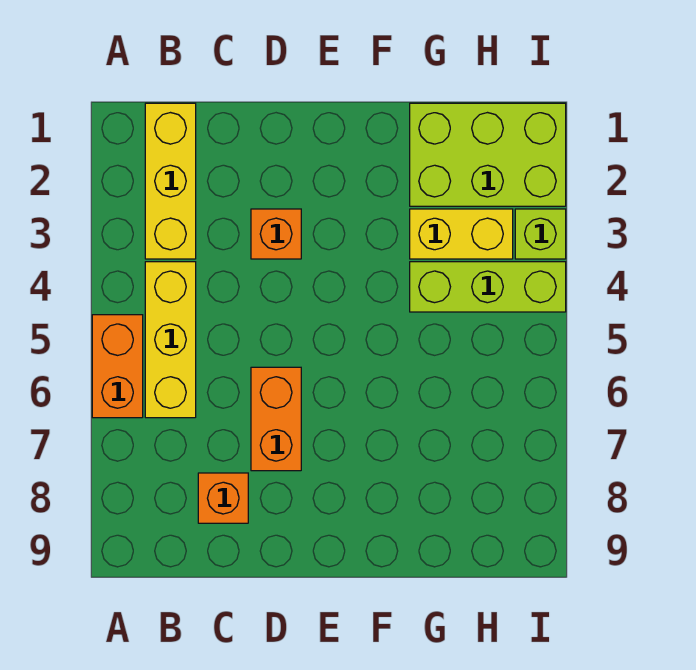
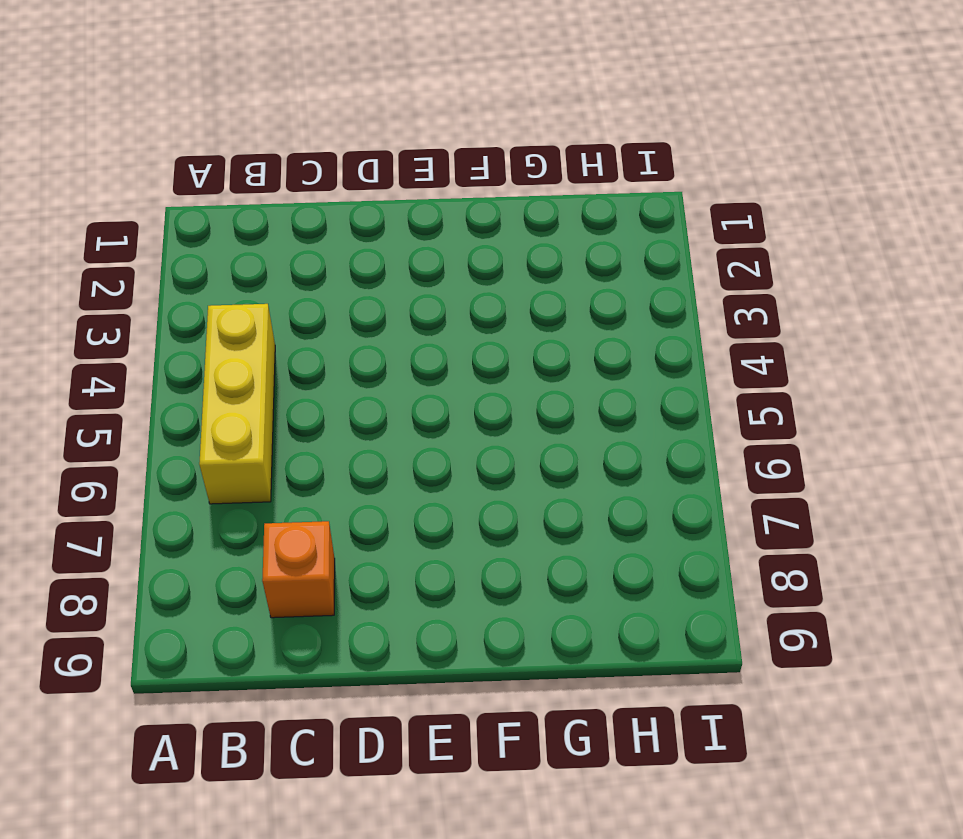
none -> orange brick A5:A6 level 1
none -> yellow brick B1:B3 level 1

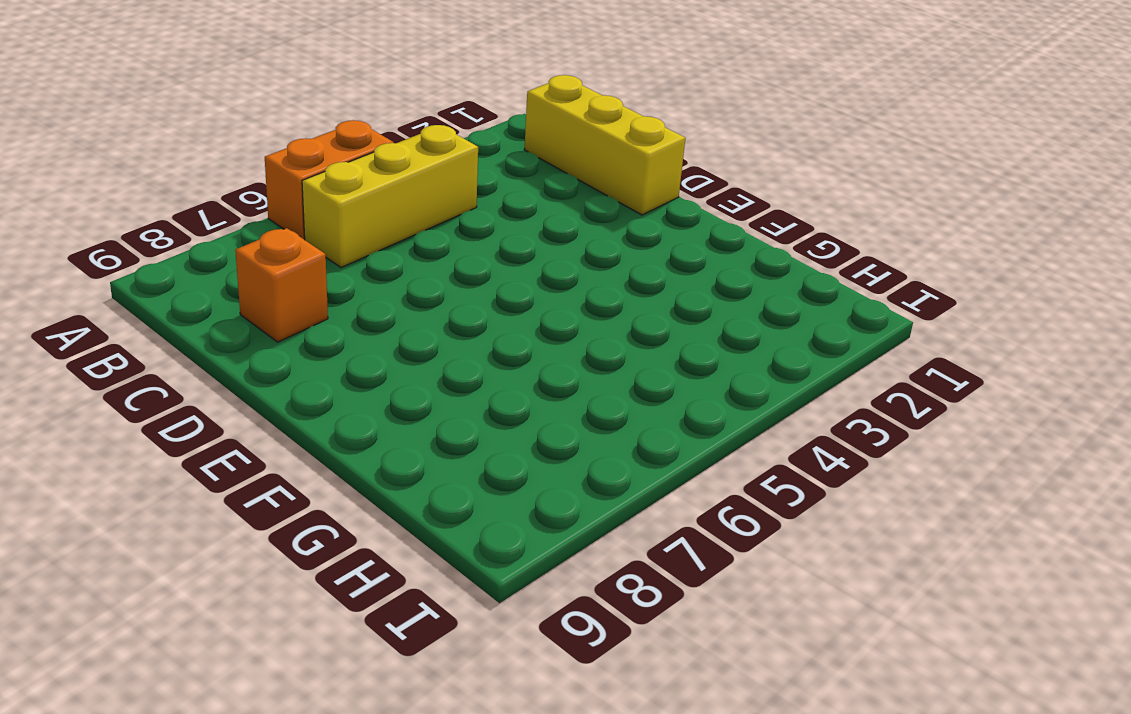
yellow brick B1:D1 level 1 -> yellow brick B1:B3 level 1
none -> orange brick D3 level 1
none -> orange brick D6:D7 level 1

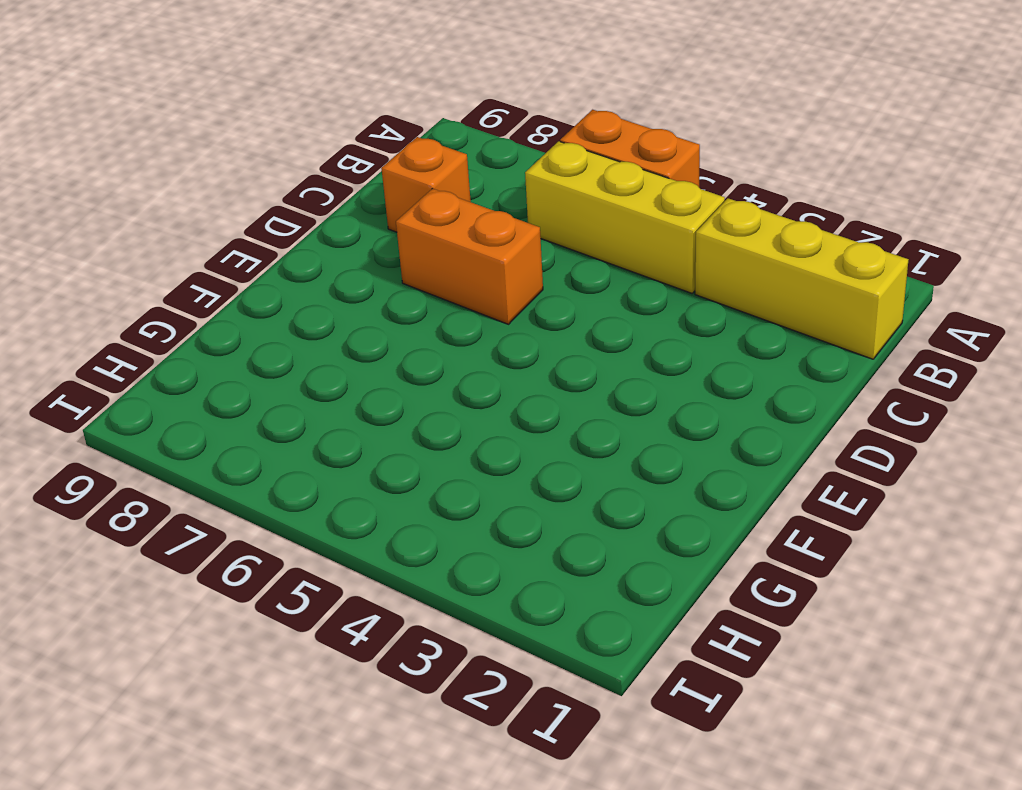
none -> orange brick D3 level 1
none -> lime brick G1:I2 level 1

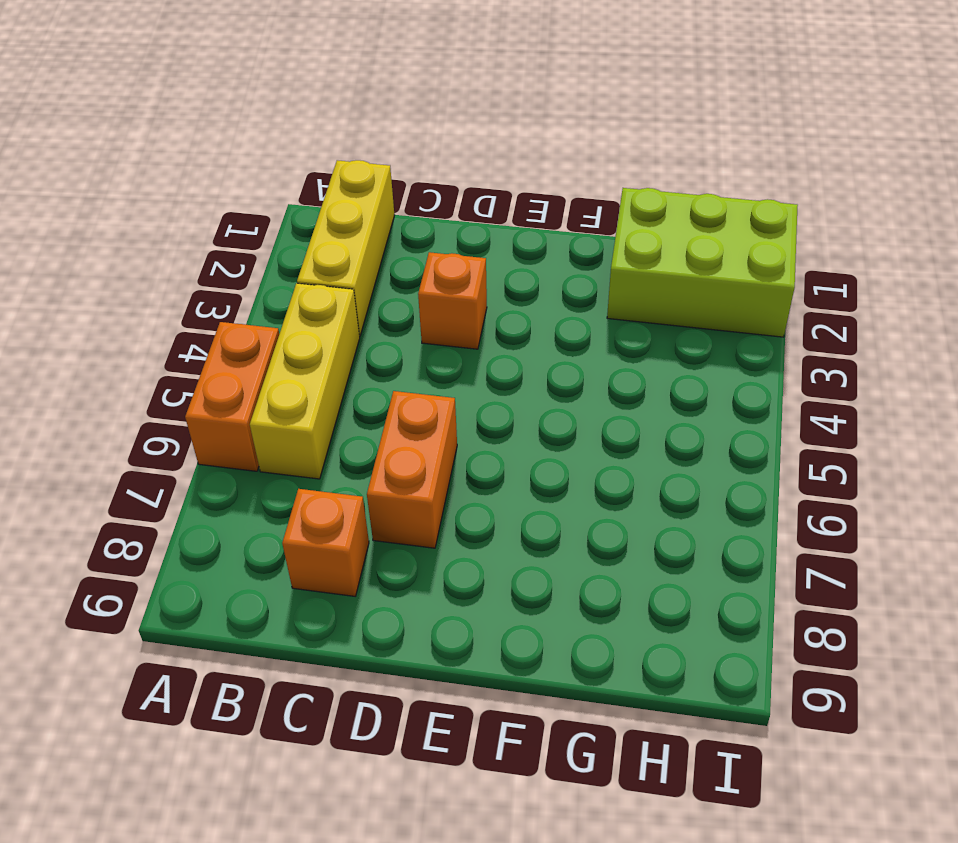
none -> yellow brick G3:H3 level 1
none -> lime brick G4:I4 level 1

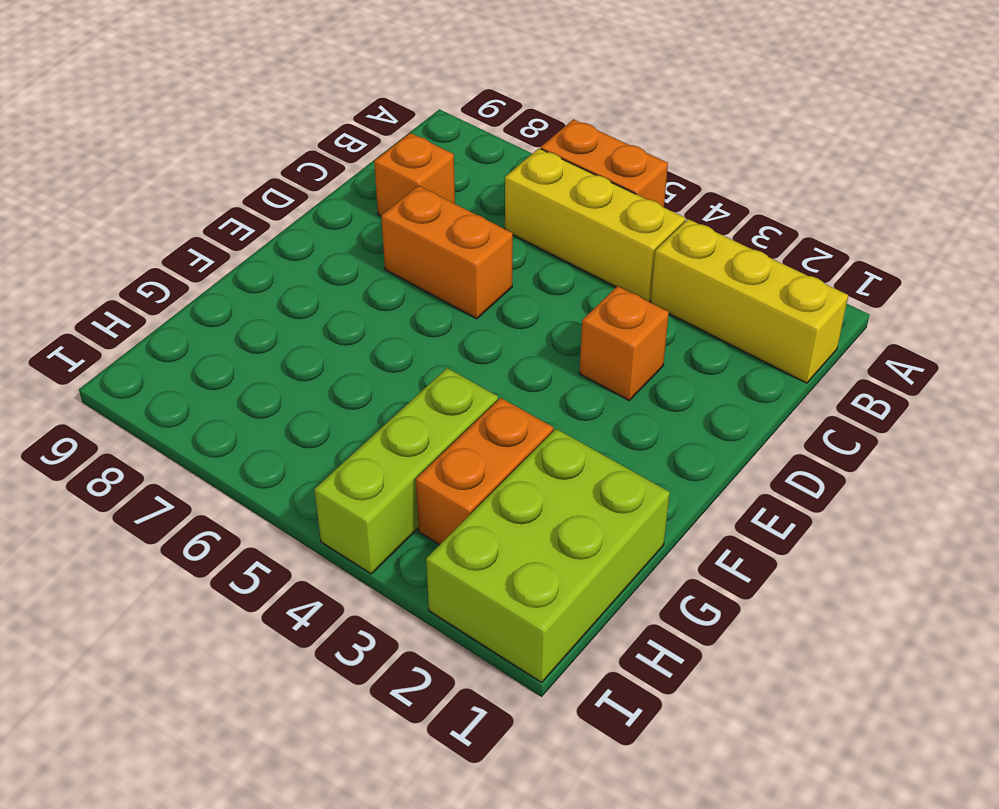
orange brick G3:H3 level 1 -> yellow brick G3:H3 level 1
none -> lime brick I3 level 1

